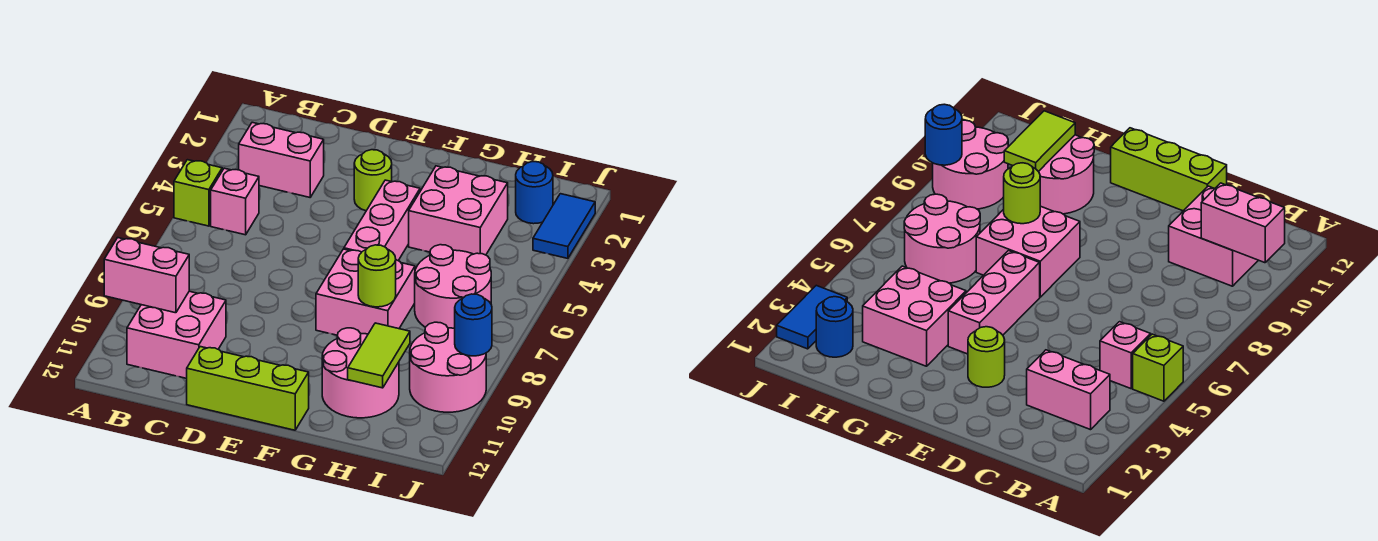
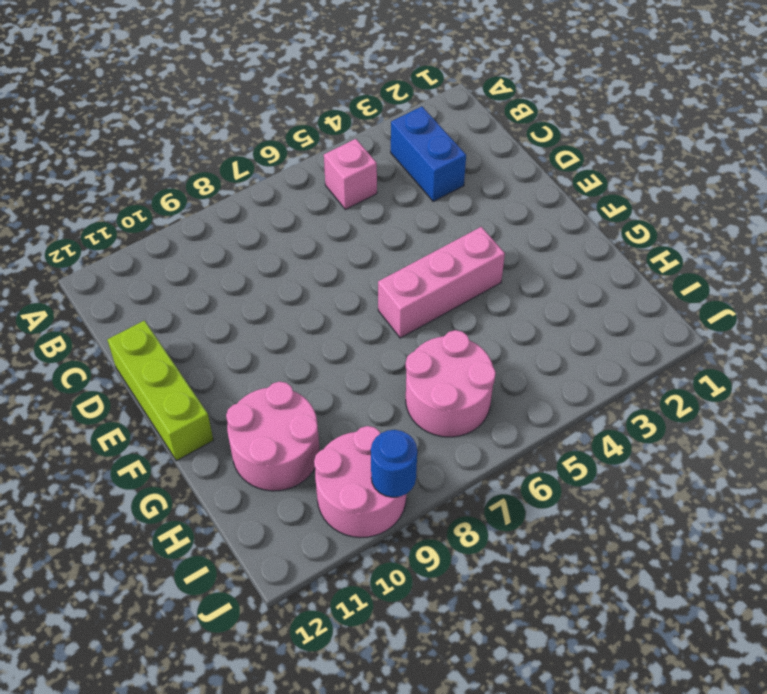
blue brick B3:C3 level 1 -> pink brick B3:C3 level 1
none -> lime brick A5 level 1
none -> pink brick B10:C11 level 1
none -> lime round brick E3 level 1

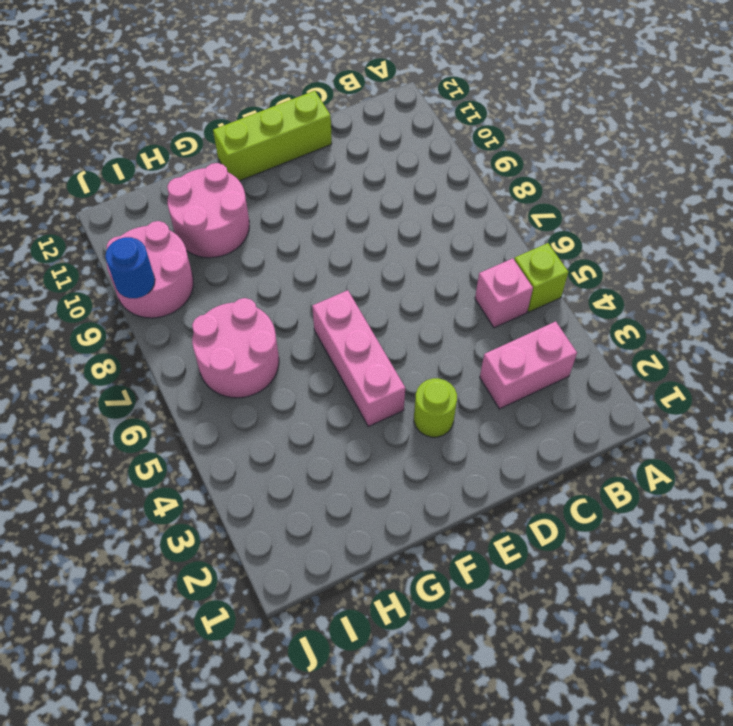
none -> pink brick B10:C11 level 1
none -> pink brick F7:G8 level 1
none -> pink brick G3:H4 level 1

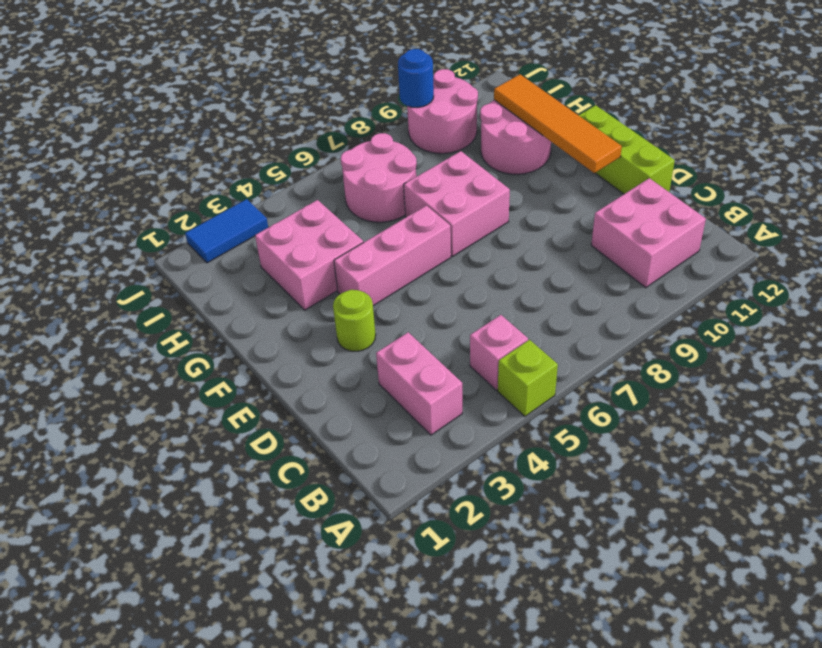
orange tile E11:H11 level 2 -> lime tile H10:H11 level 2
none -> blue round brick I2 level 1
none -> pink brick A10:B10 level 2
none -> lime round brick G8 level 2

